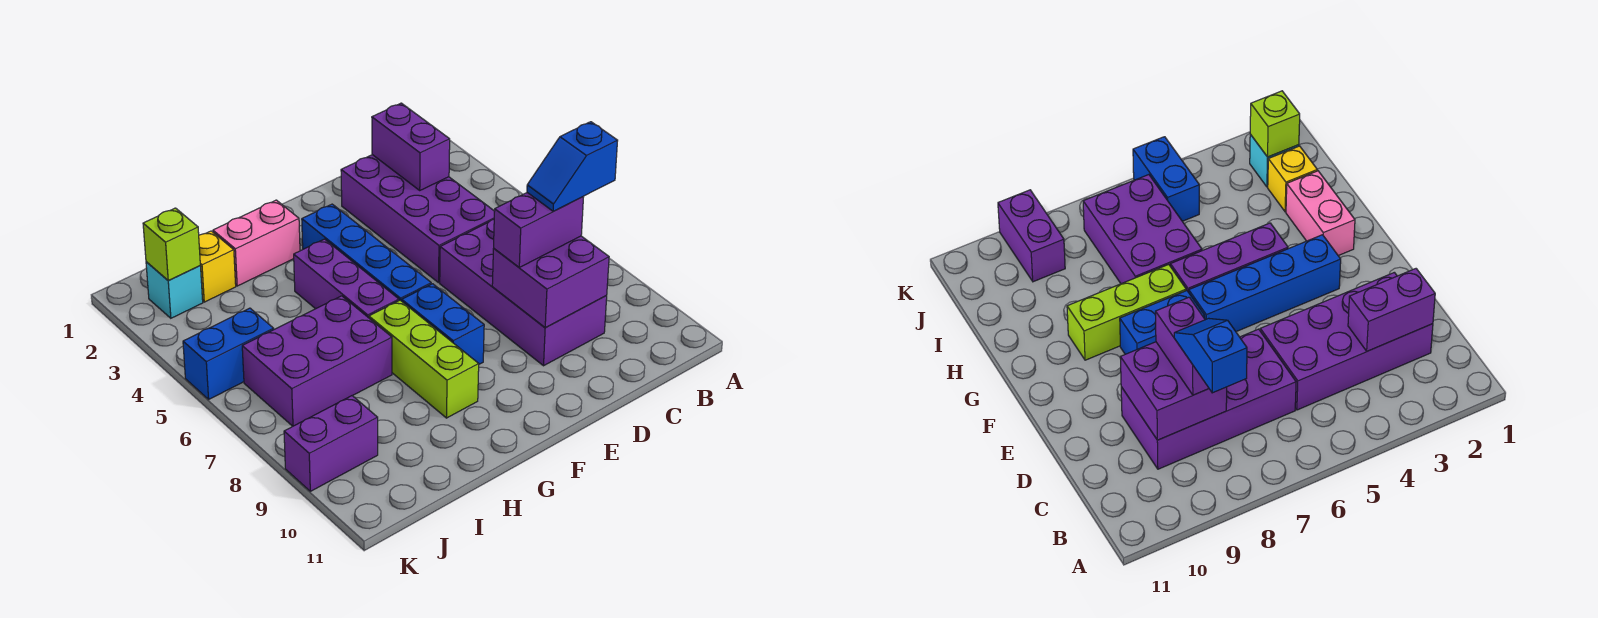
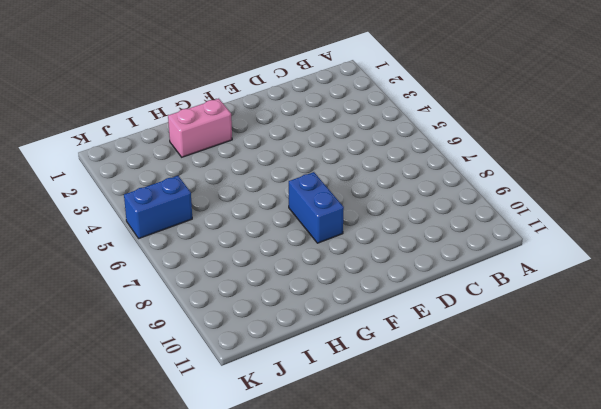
none -> purple brick C2:D5 level 1
none -> purple brick C6:D9 level 1
none -> blue brick F3:F6 level 1

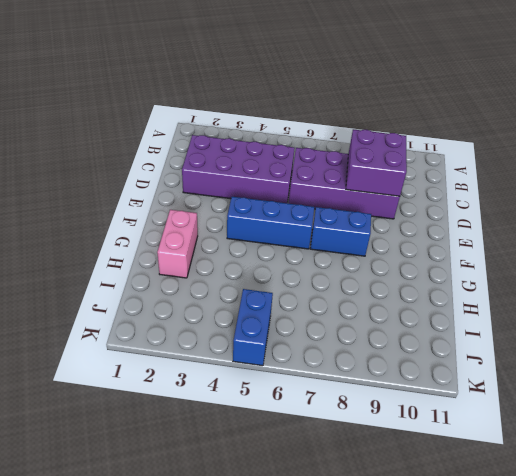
blue brick F4:F6 level 1 -> blue brick F3:F6 level 1
none -> purple brick G4:G6 level 1
none -> lime brick G7:G9 level 1
none -> purple brick H6:J7 level 1

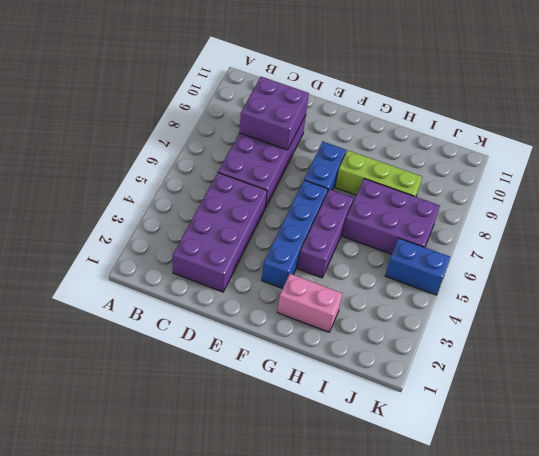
lime brick G8:I8 level 1 -> lime brick G7:G9 level 1
none -> yellow brick I2 level 1
none -> cyan brick J2 level 1
none -> purple brick J9:K9 level 1

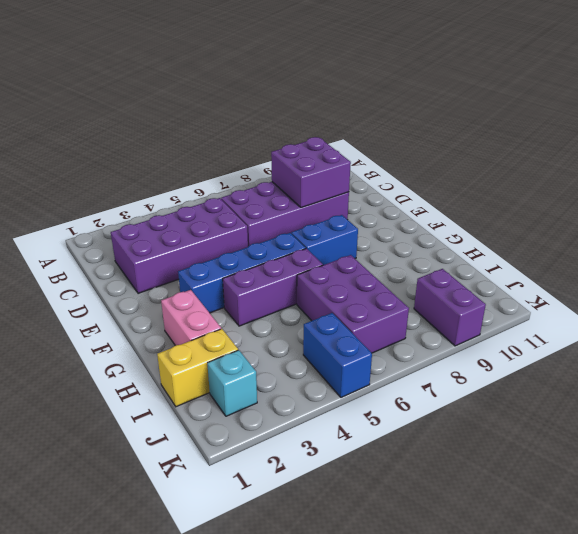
yellow brick I1:I2 level 1 -> yellow brick I2 level 1
none -> lime brick G7:G9 level 1
none -> purple brick C2:C3 level 2
none -> lime brick J2 level 2

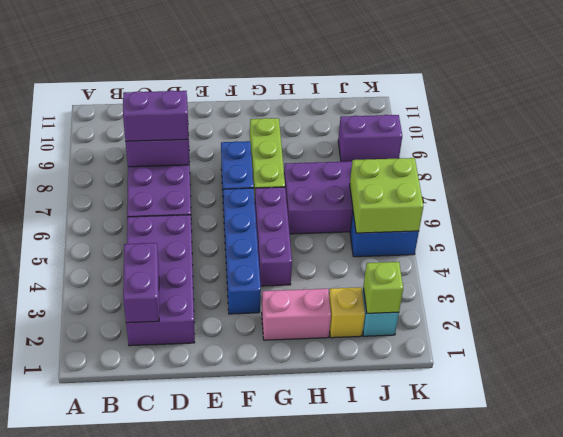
lime brick J5:K6 level 2 -> none
none -> blue slope B8:C8 level 4 top B

